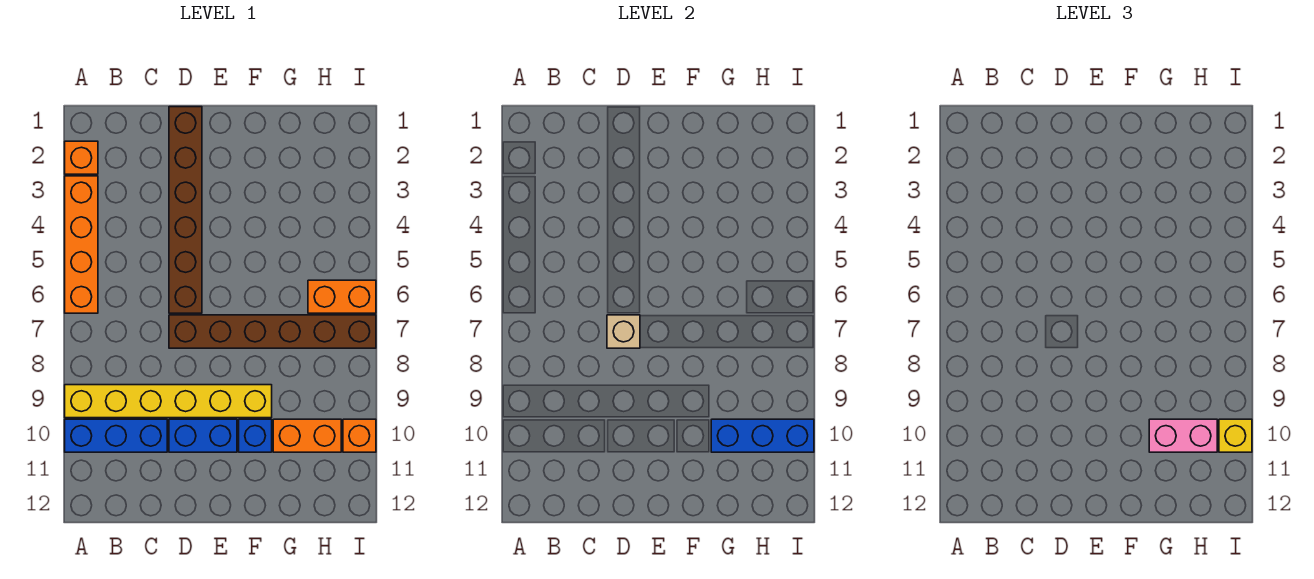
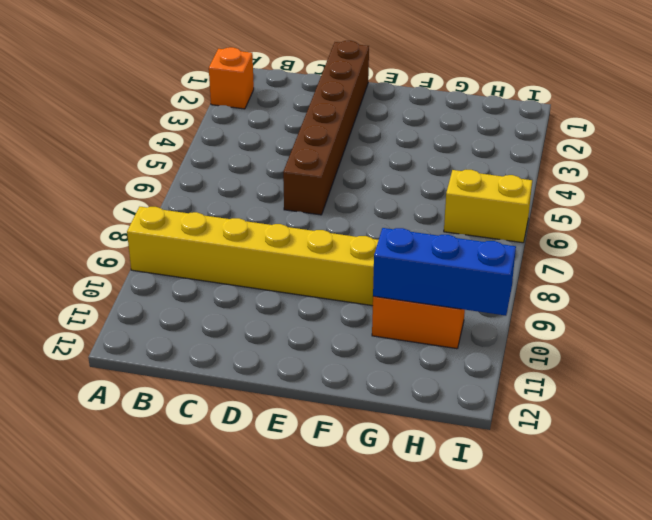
yellow brick H6:I6 level 1 -> orange brick H6:I6 level 1
none -> orange brick A3:A6 level 1
none -> blue brick A10:C10 level 1
none -> brown brick D7:I7 level 1

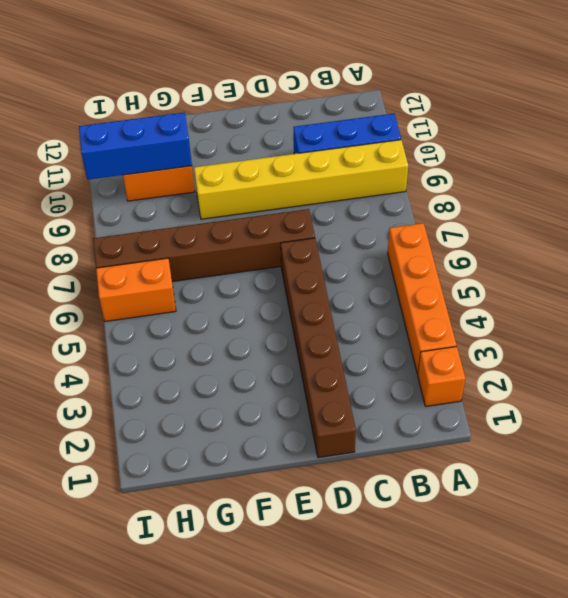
none -> blue brick D10:E10 level 1
none -> blue brick F10 level 1
none -> orange brick I10 level 1

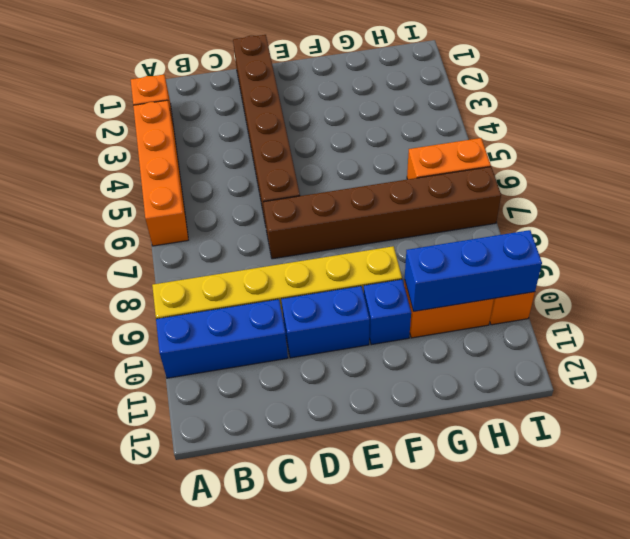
none -> tan brick D7 level 2
none -> pink brick G10:H10 level 3
none -> yellow brick I10 level 3

